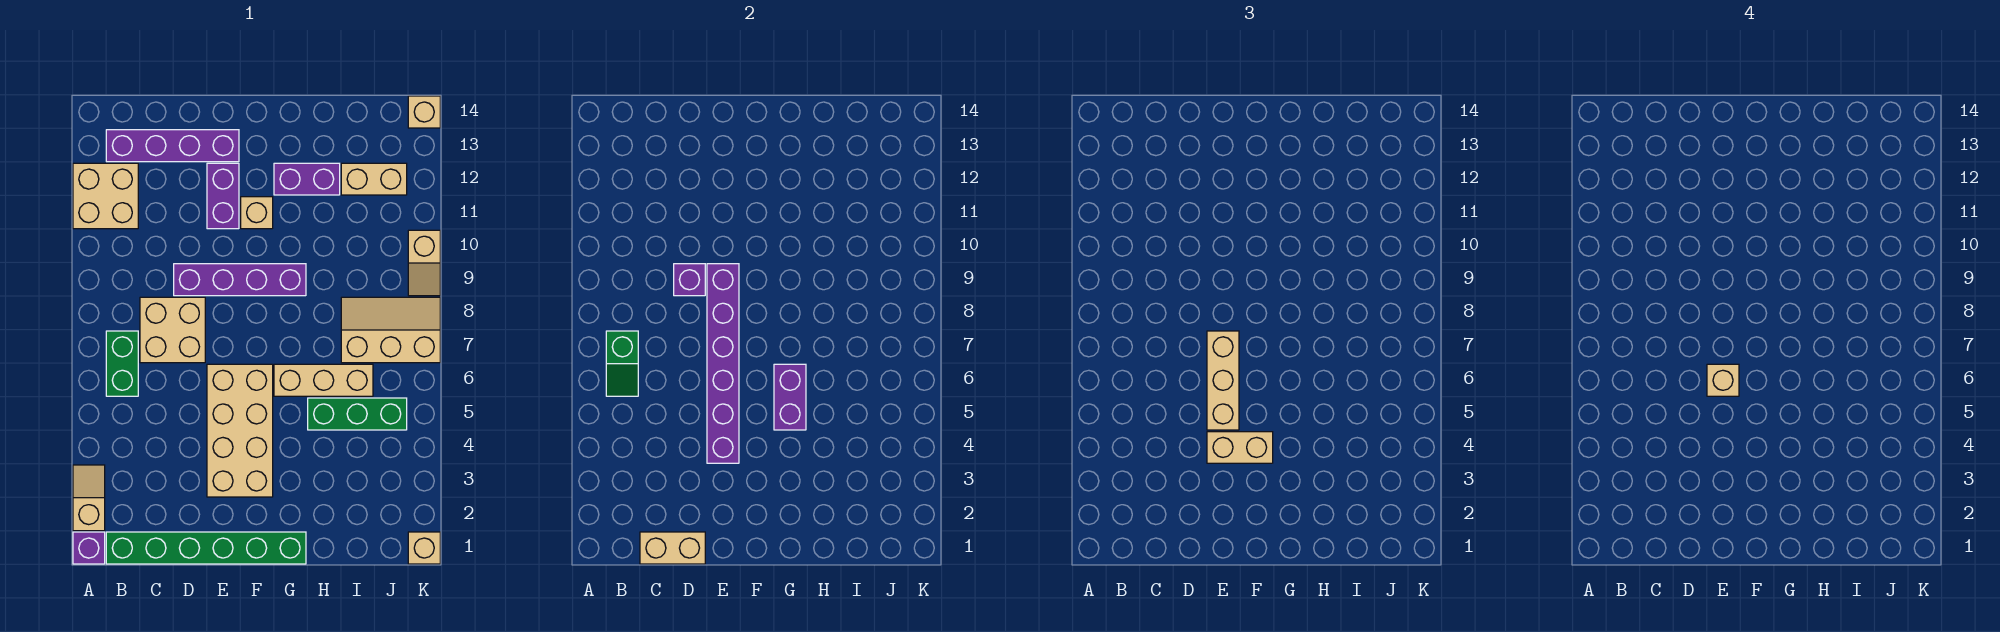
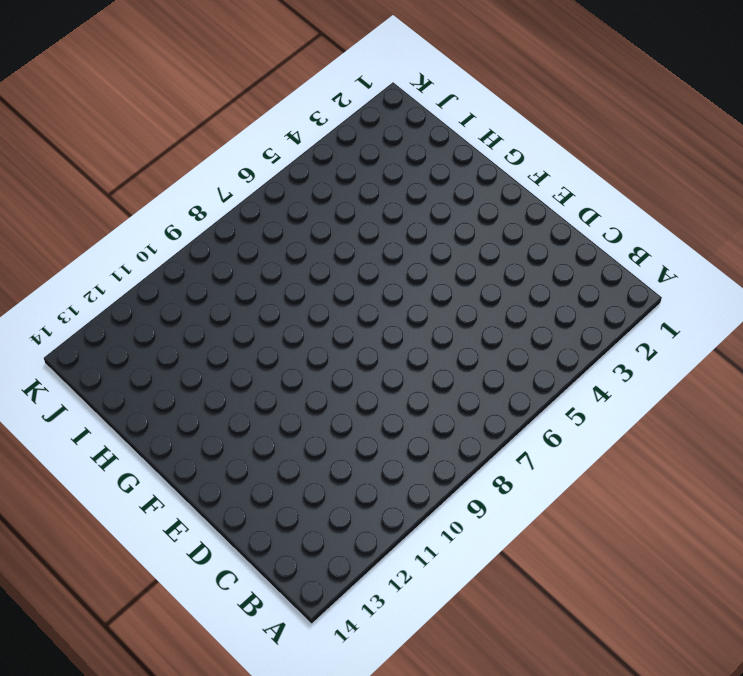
none -> purple brick A1 level 1
none -> tan slope A2:A3 level 1 top 2
none -> tan brick A11:B12 level 1

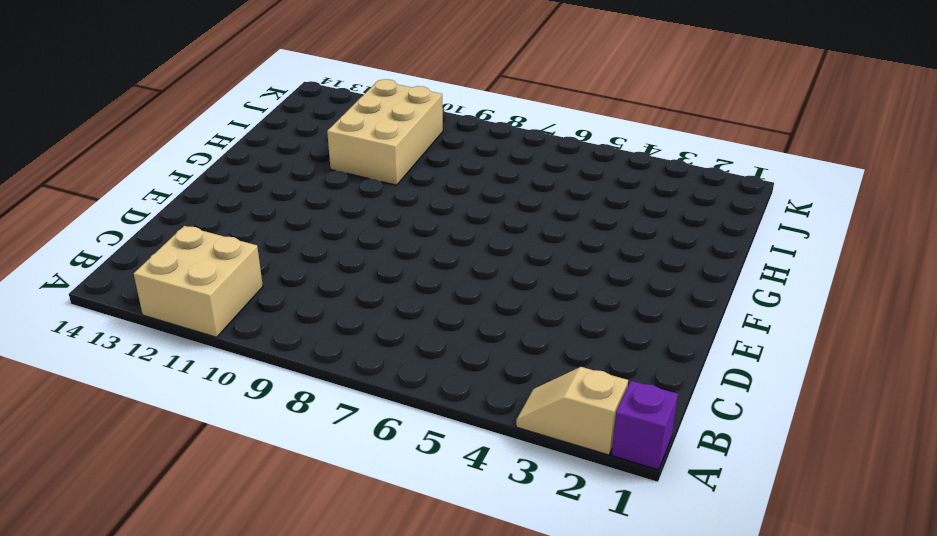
tan brick H10:J11 level 1 -> none
none -> green brick B1:G1 level 1
none -> green brick B6:B7 level 1
none -> purple brick B13:E13 level 1

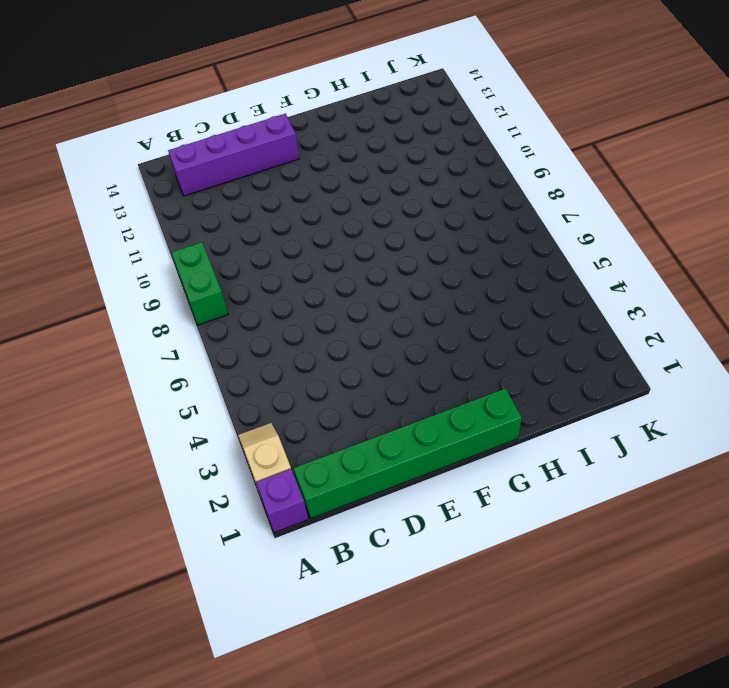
green brick A8:A9 level 1 -> green brick B6:B7 level 1
none -> tan brick A11:B12 level 1
none -> tan brick C7:D8 level 1
none -> purple brick D9:G9 level 1

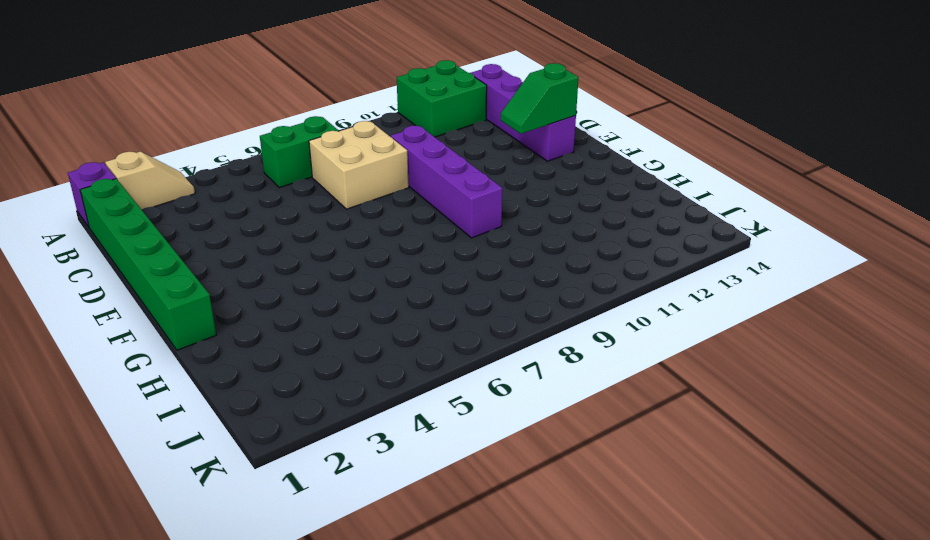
green brick A11:B12 level 1 -> tan brick A11:B12 level 1
green slope E12:E13 level 2 top 13 -> green slope B6:B7 level 2 top 7
none -> tan brick E3:F6 level 1
none -> purple brick E11:E12 level 1
none -> tan brick F11 level 1

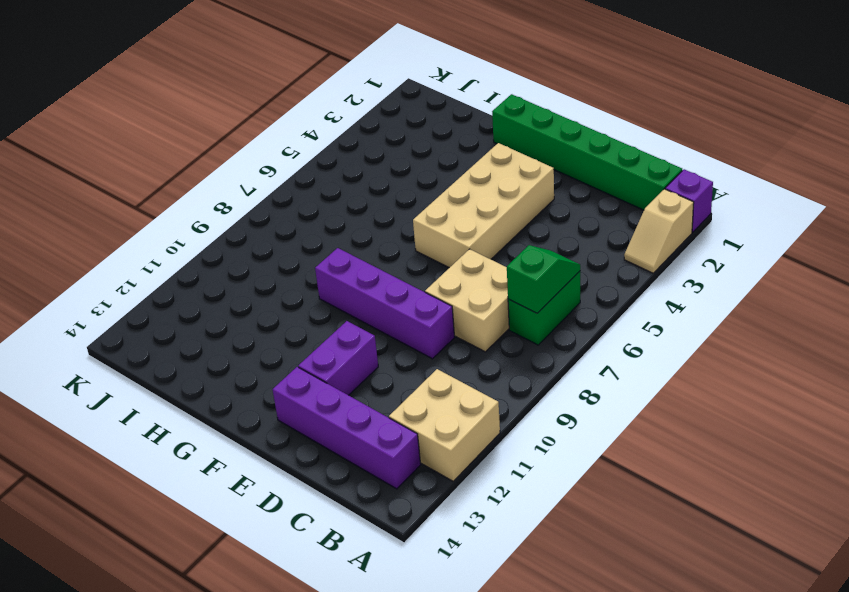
none -> tan brick F11 level 1
none -> tan brick G6:I6 level 1
none -> purple brick G12:H12 level 1

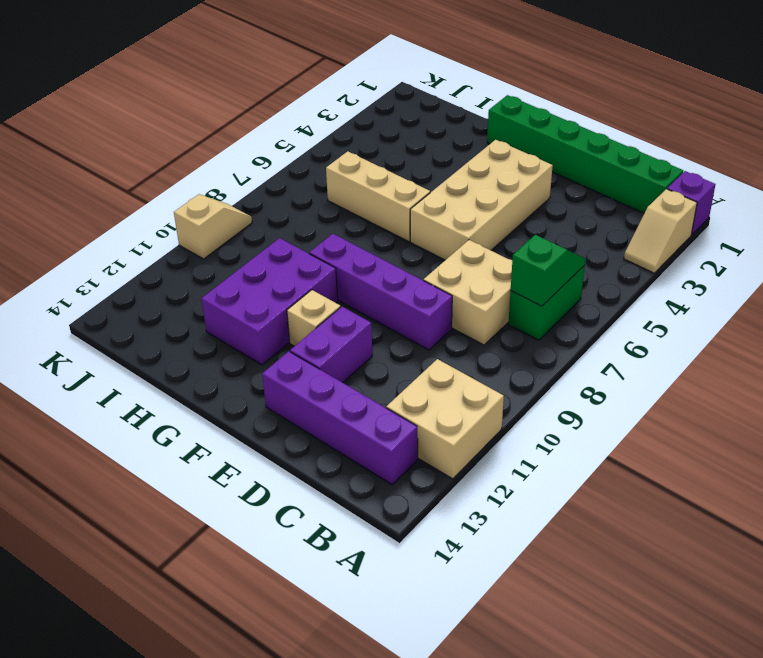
purple brick G10:H12 level 1 -> purple brick G12:H12 level 1
none -> green brick H5:J5 level 1
none -> tan slope I7:K8 level 1 top 7
none -> tan brick I12:J12 level 1

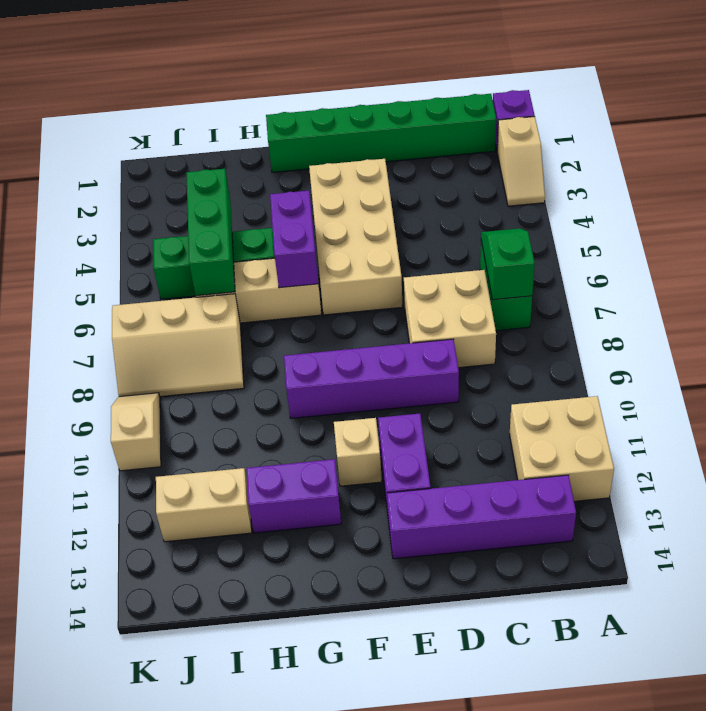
green brick I4:I6 level 2 -> none
none -> tan brick K1 level 1
none -> tan brick K14 level 1
none -> tan brick C1:D1 level 2

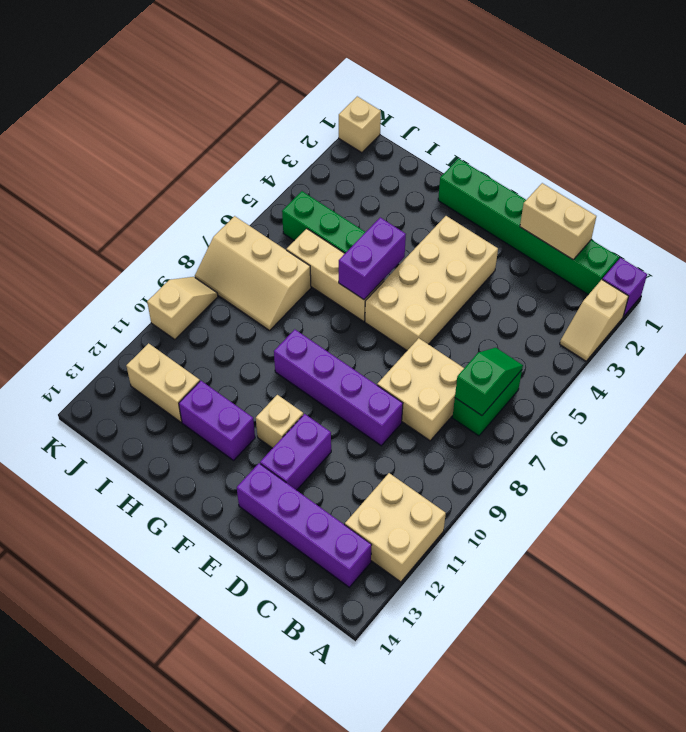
none -> tan brick K14 level 1
none -> purple brick D9 level 2
none -> purple brick E4:E9 level 2

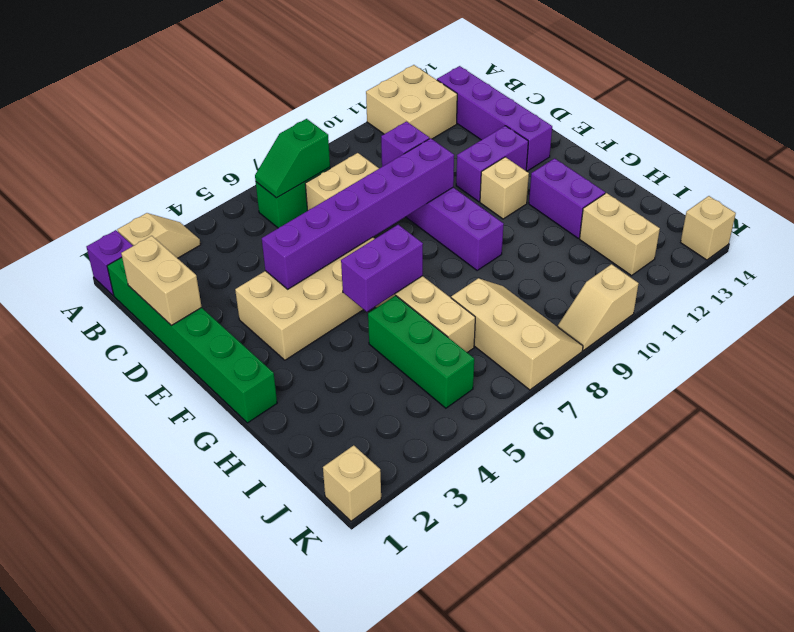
none -> tan brick E4:F4 level 3
none -> tan brick E5:E7 level 3
none -> tan brick E6 level 4

